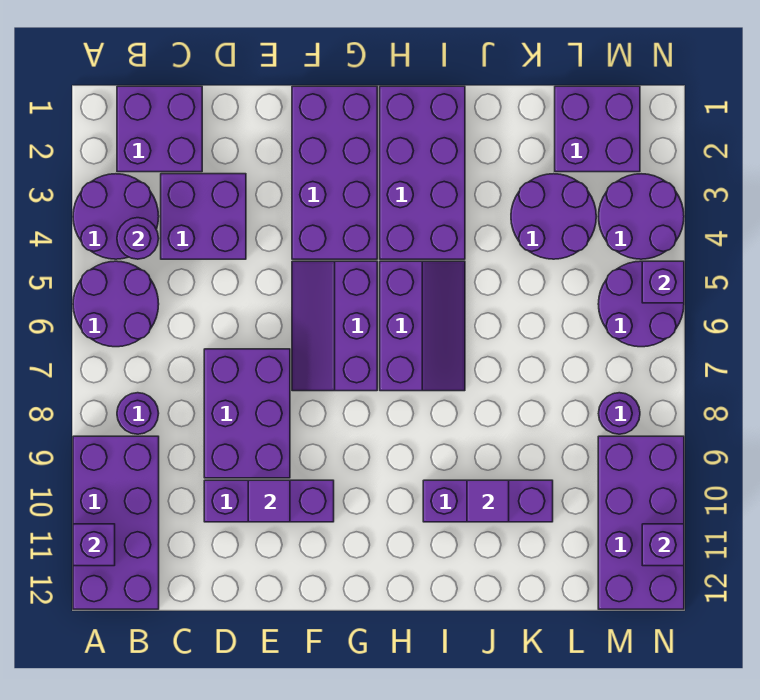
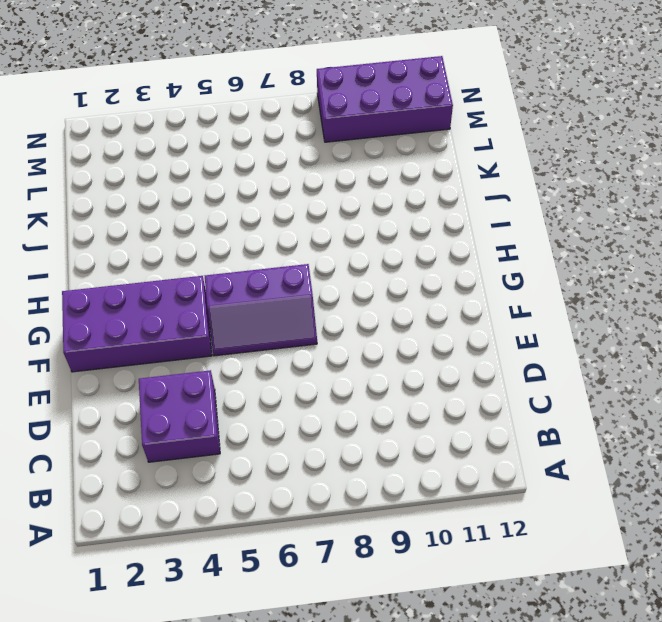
none -> purple round brick A3:B4 level 1
none -> purple round brick A5:B6 level 1
none -> purple brick A9:B12 level 1

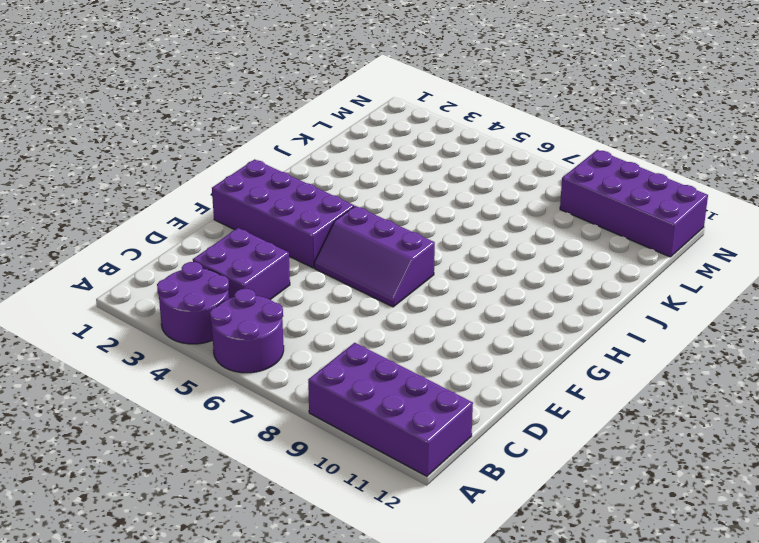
none -> purple brick B1:C2 level 1
none -> purple round brick B8 level 1
none -> purple brick D7:E9 level 1

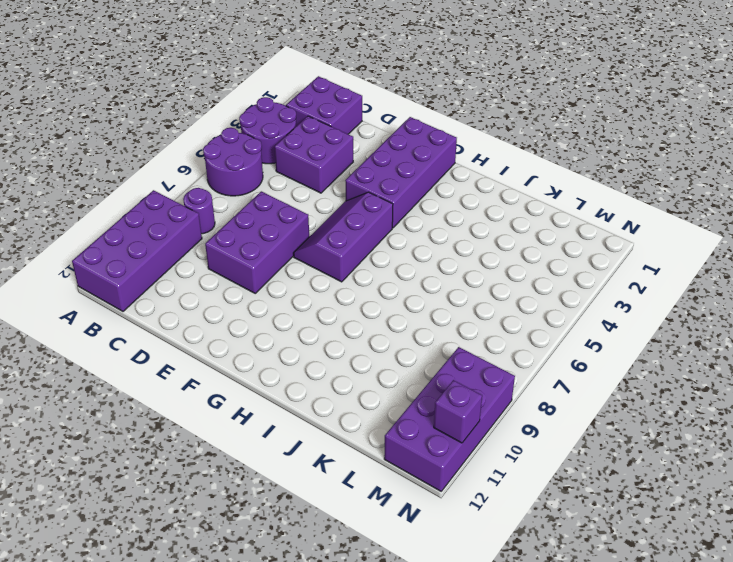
none -> purple brick D10:F10 level 1
none -> purple brick H1:I4 level 1
none -> purple slope H5:I7 level 1 top H

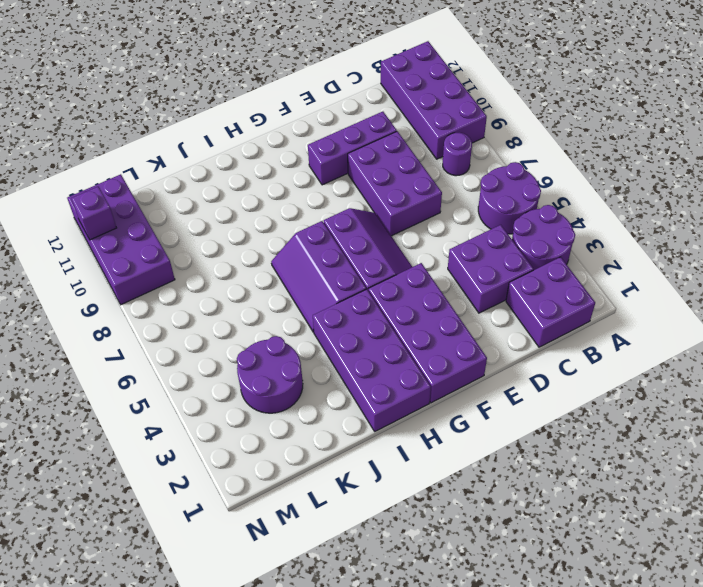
none -> purple brick I10:K10 level 1
none -> purple brick L1:M2 level 1
none -> purple round brick M3:N4 level 1

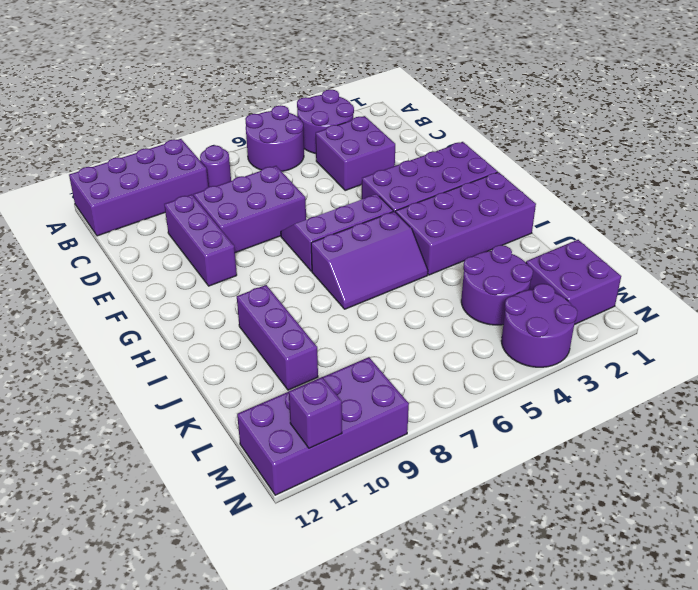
none -> purple brick B1:C2 level 1
none -> purple round brick M5:N6 level 1
none -> purple round brick M8 level 1

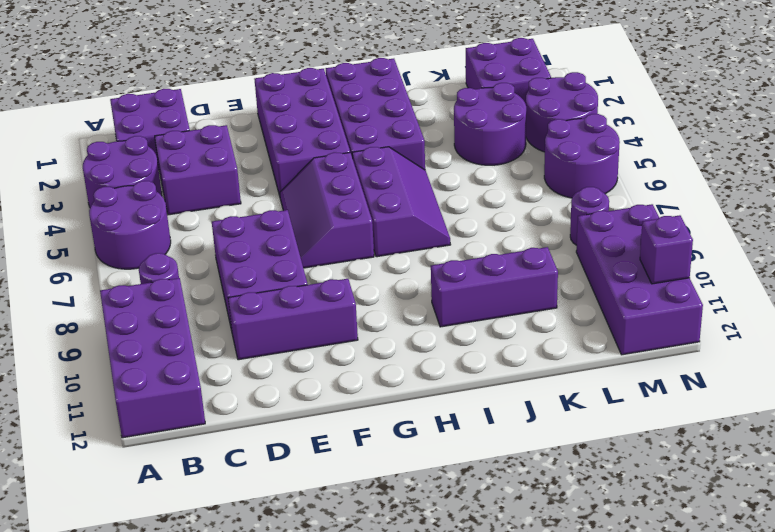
none -> purple brick A11 level 2
none -> purple round brick B4 level 2
none -> purple tile E10 level 2

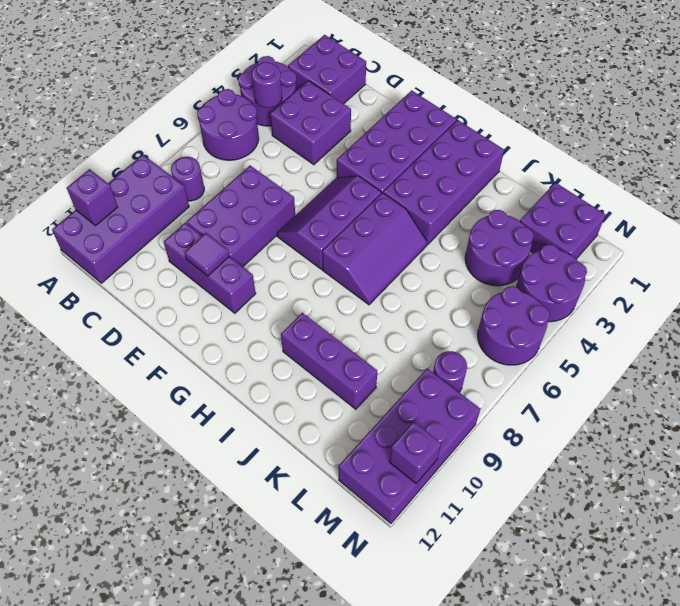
none -> purple tile J10 level 2
none -> purple brick N5 level 2

